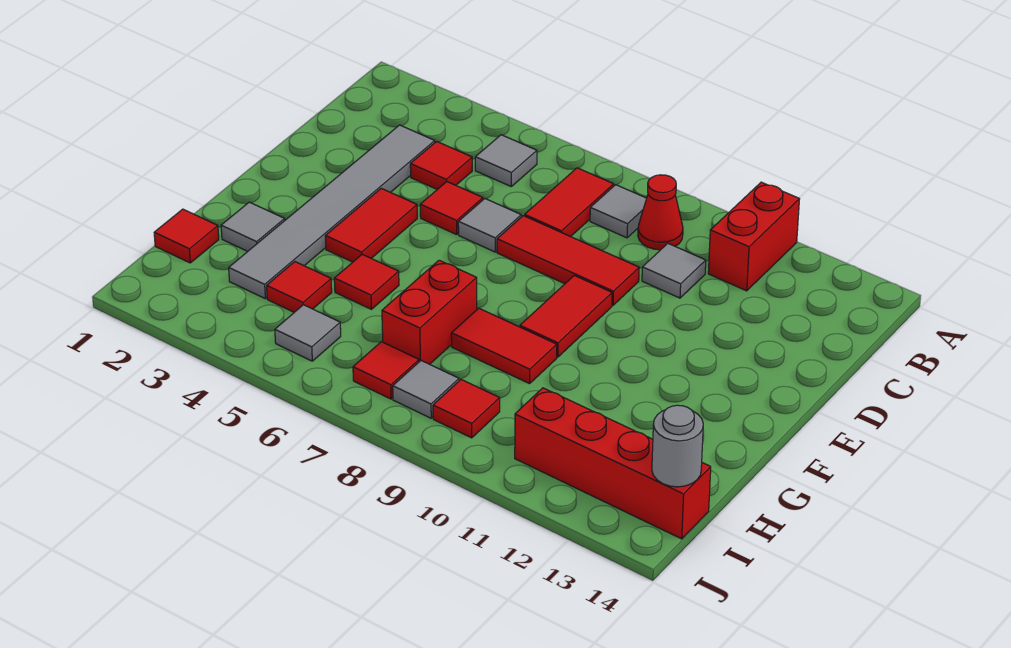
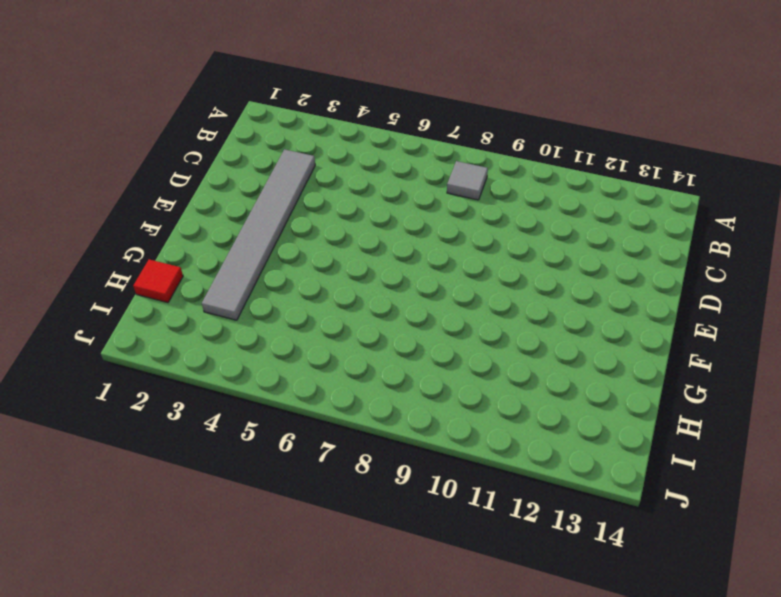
none -> red brick A11:B11 level 1
none -> grey tile B5 level 1
none -> red tile B7:C7 level 1

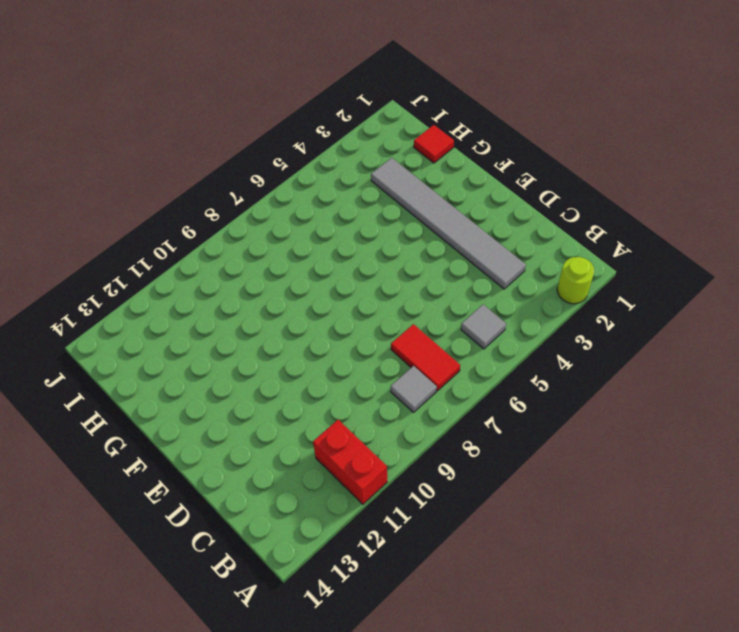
lime round brick A2 level 1 -> none
none -> red cone B9 level 1
none -> red tile C4 level 1
none -> grey tile C10 level 1

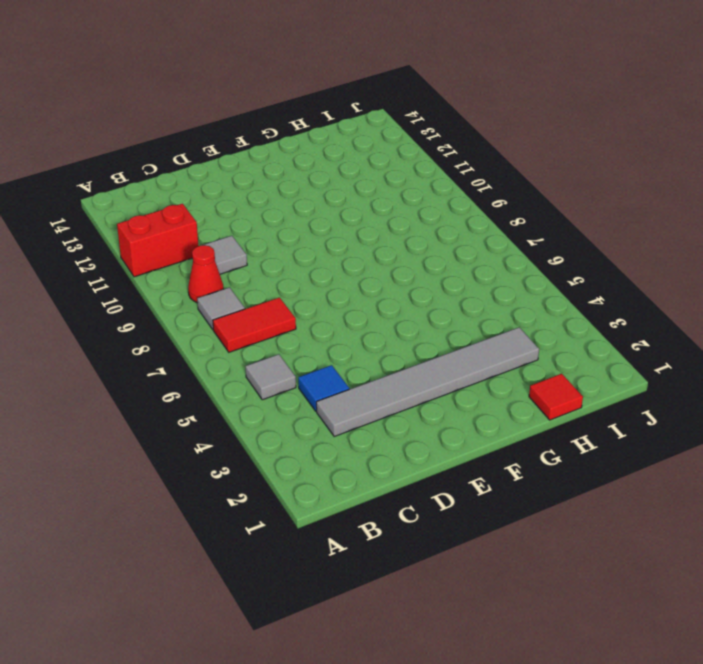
blue tile C4 level 1 -> red tile C4 level 1
none -> red tile D5 level 1
none -> grey tile D6 level 1
none -> red tile D7:D9 level 1

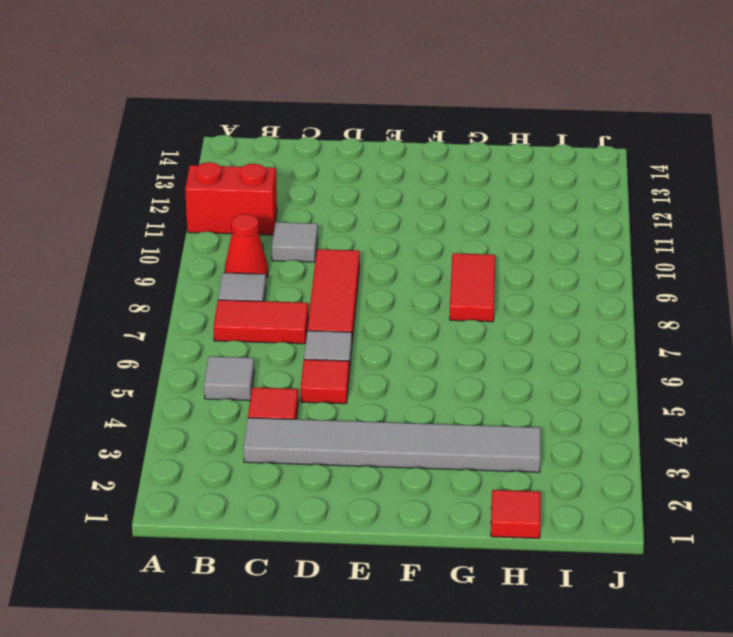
none -> red tile E4:F4 level 1
none -> red tile E9:F9 level 1
none -> grey tile G2 level 1

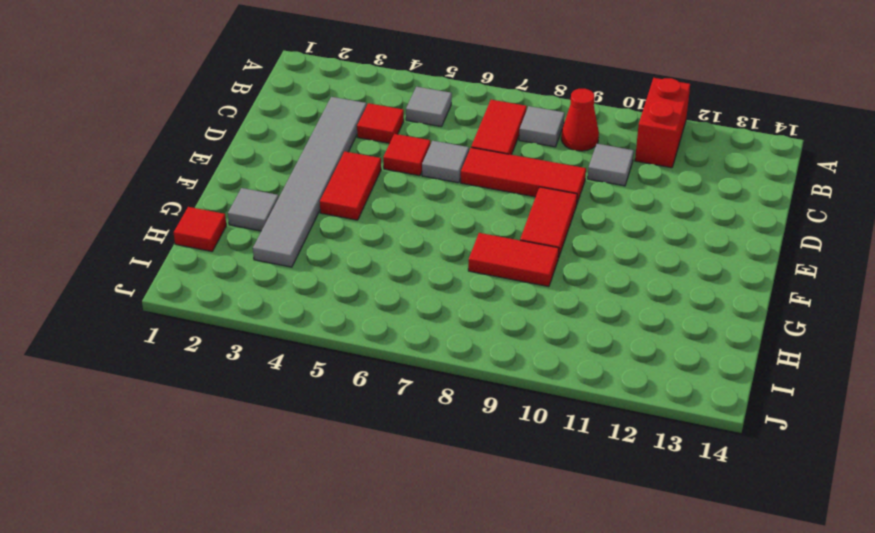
none -> red tile G5 level 1
none -> red brick G7:H7 level 1
none -> red tile H4 level 1

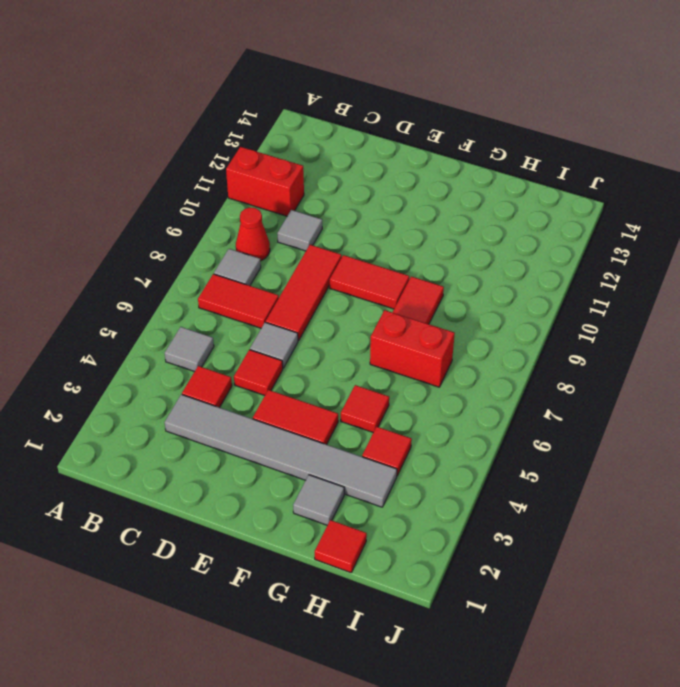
none -> grey tile I5 level 1
none -> red tile I7 level 1
none -> grey tile I8 level 1

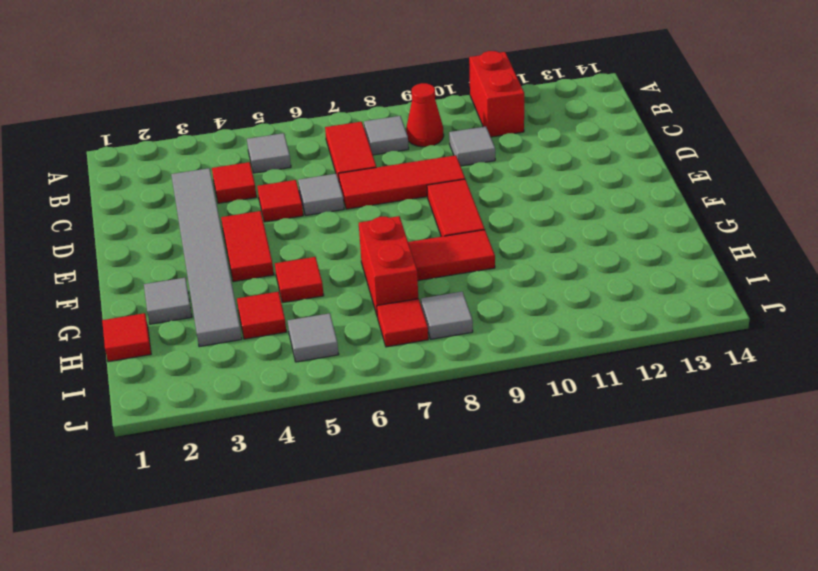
none -> red tile I9 level 1
none -> red brick I11:I14 level 1
none -> grey round brick I14 level 2

